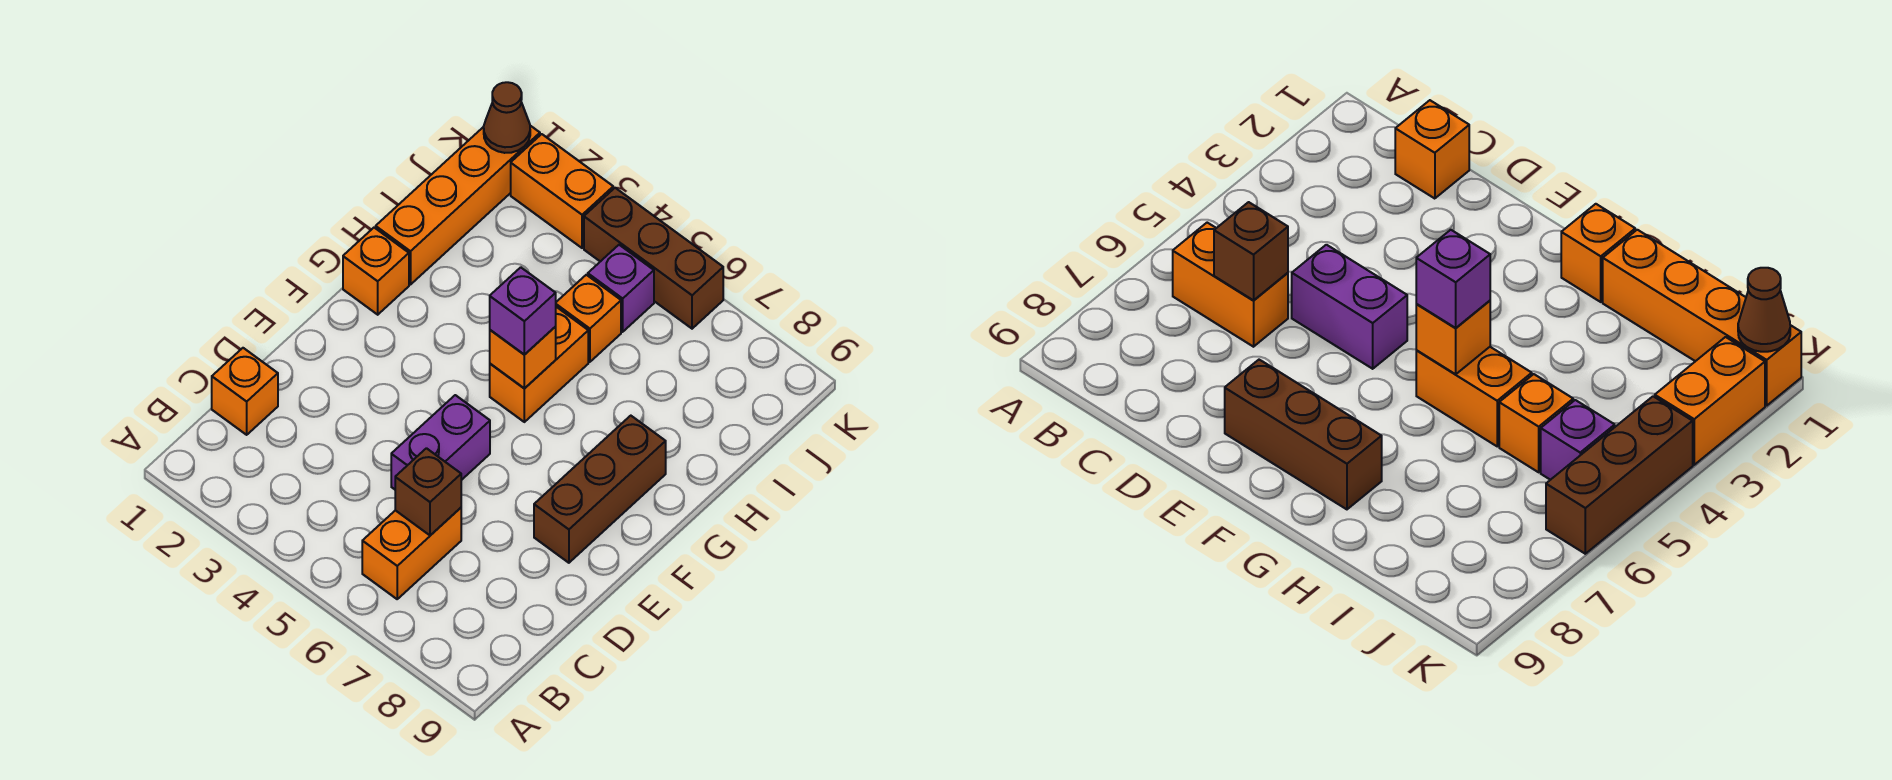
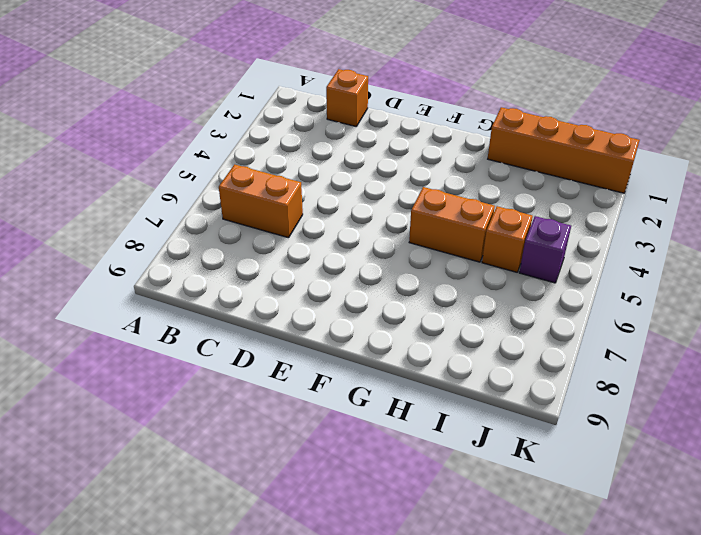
none -> purple brick D5:E5 level 1
none -> brown brick E8:G8 level 1
none -> orange brick G1 level 1

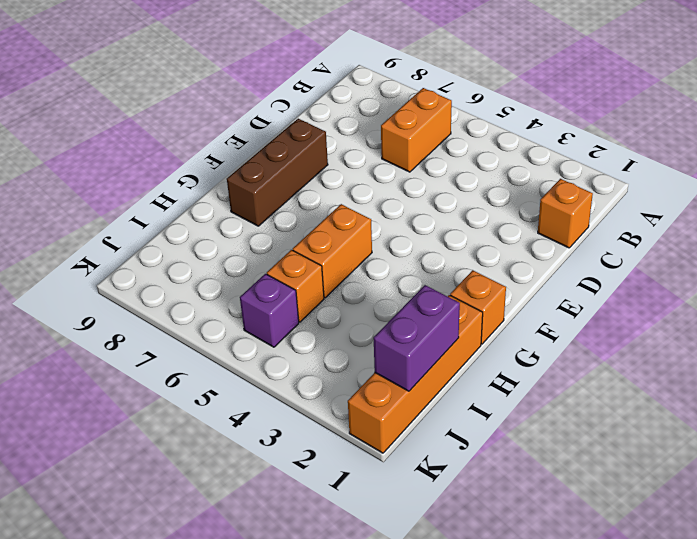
purple brick I1:J1 level 2 -> purple brick D5:E5 level 1
none -> orange brick K2:K3 level 1
none -> brown brick K4:K6 level 1
none -> brown brick C6 level 2

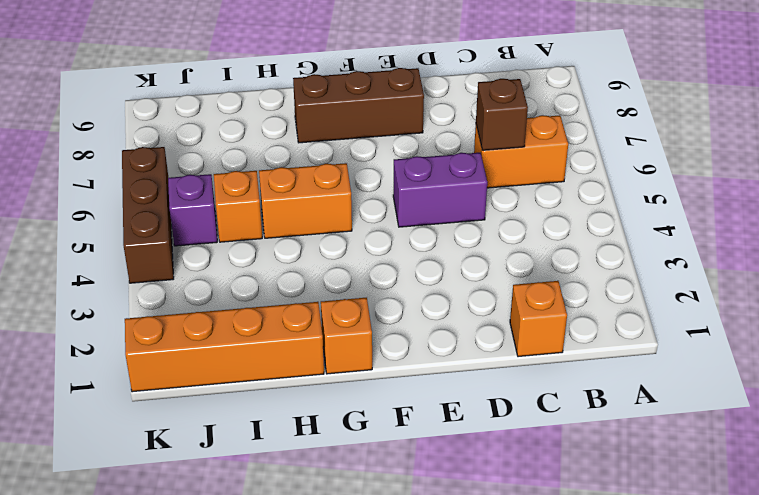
none -> orange brick K2:K3 level 1
none -> orange brick G5 level 2
none -> brown cone K1 level 2

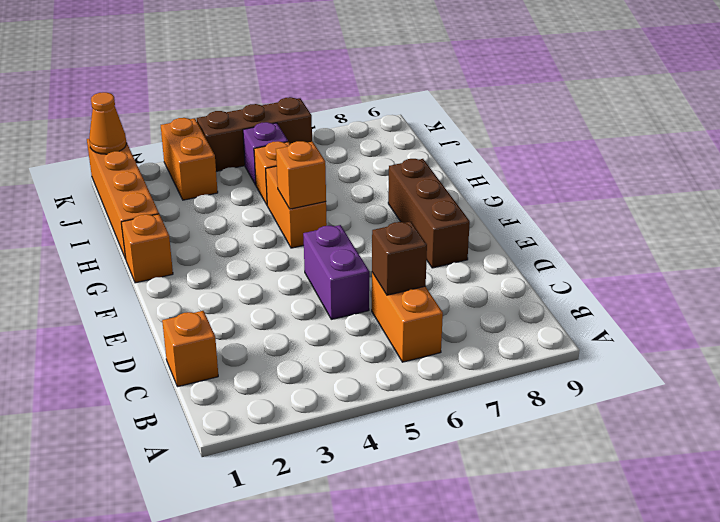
orange brick J3:K3 level 1 -> orange brick K2:K3 level 1
orange cone K1 level 2 -> brown cone K1 level 2
none -> purple brick G5 level 3

